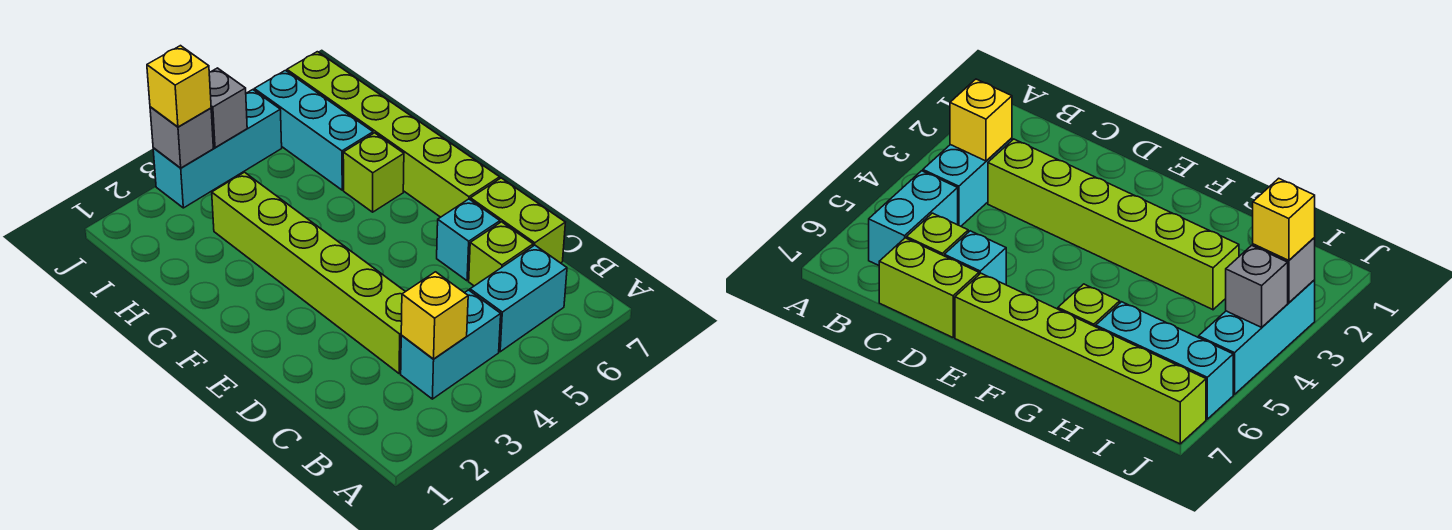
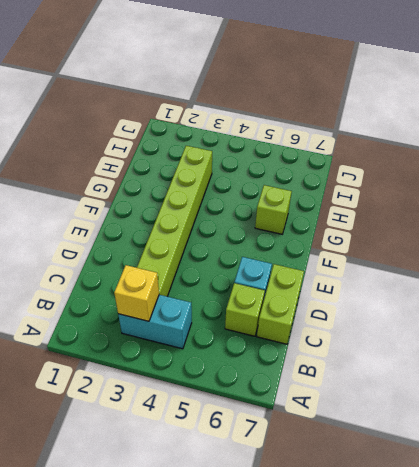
none -> cyan brick B5:B6 level 1
none -> lime brick E7:J7 level 1
none -> cyan brick H6:J6 level 1

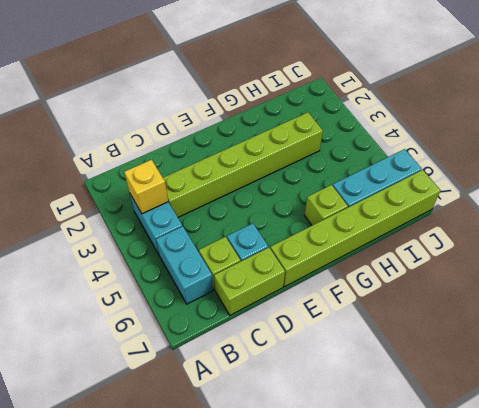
none -> cyan brick J3:J5 level 1
none -> grey brick J3 level 2
none -> grey brick J4 level 2

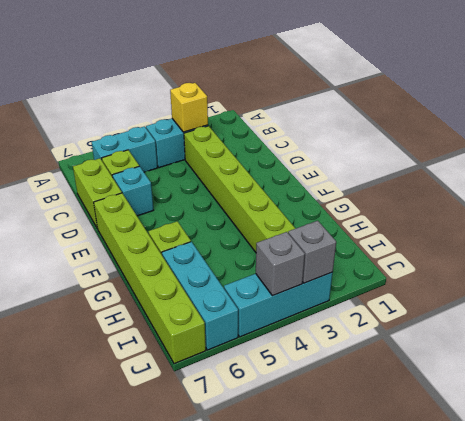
none -> yellow brick J3 level 3

